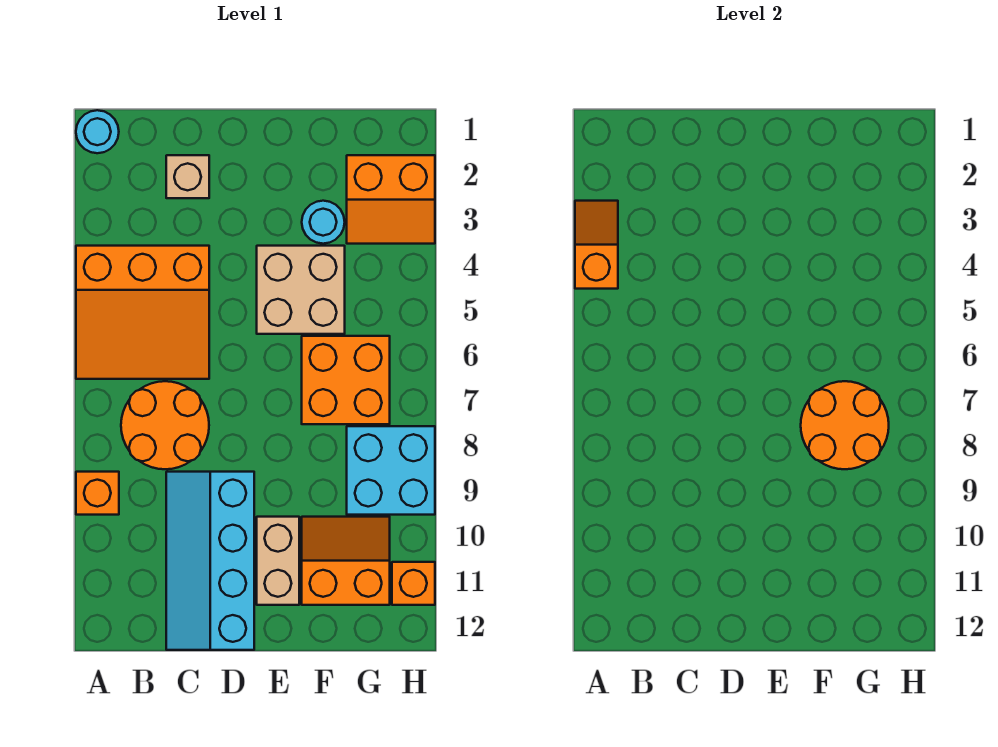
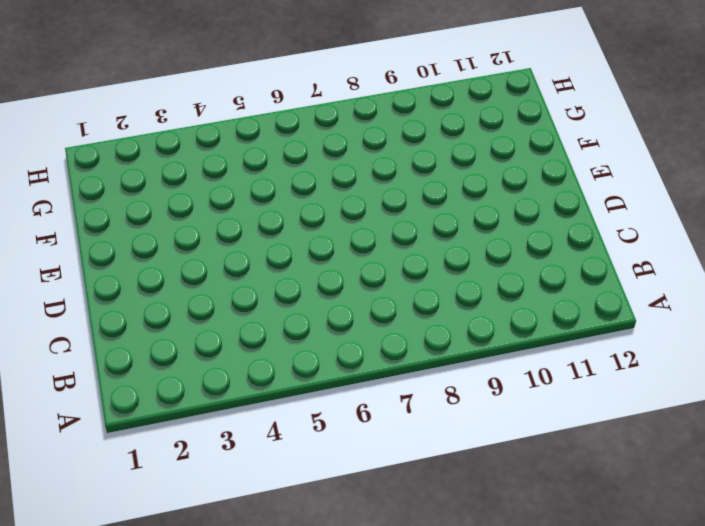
none -> cyan round brick A1 level 1
none -> orange slope A4:C6 level 1 top 4
none -> orange brick A9 level 1

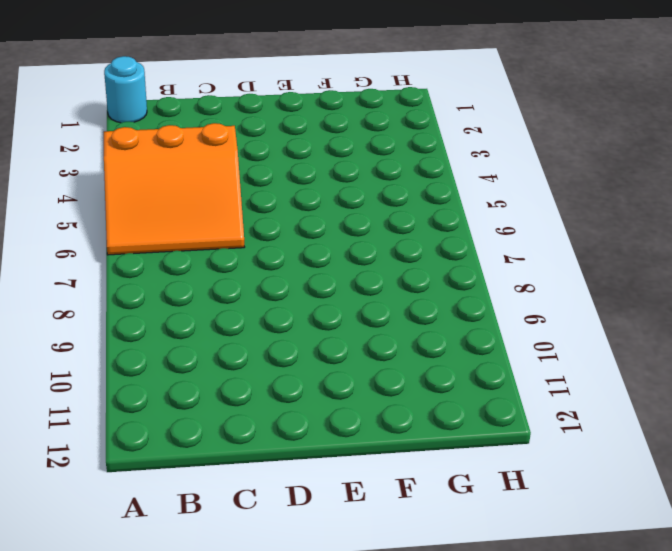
none -> orange brick A9 level 1
none -> orange round brick B7:C8 level 1
none -> tan brick C2 level 1

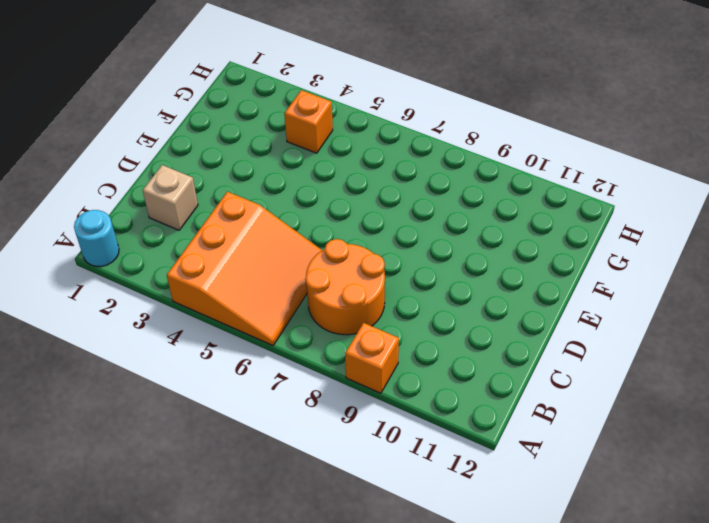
orange brick G4 level 1 -> orange brick H11 level 1
none -> cyan slope C9:D12 level 1 top D
none -> tan brick E4:F5 level 1
none -> tan brick E10:E11 level 1

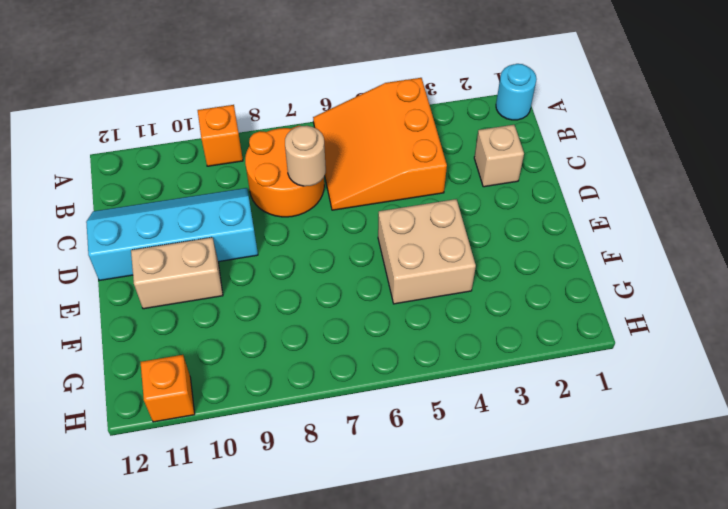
tan round brick C7 level 2 -> none
none -> cyan round brick F3 level 1
none -> orange brick F6:G7 level 1
none -> orange slope F10:G11 level 1 top 11

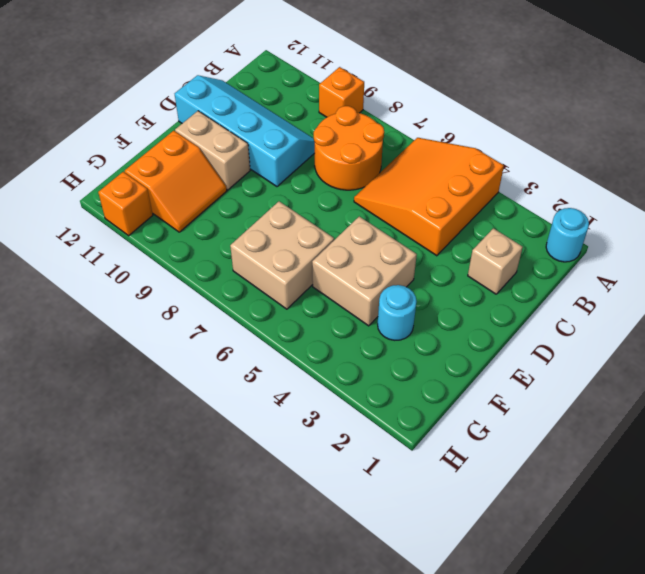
tan brick F6:G7 level 1 -> orange brick F6:G7 level 1
none -> orange slope G2:H3 level 1 top 2
none -> cyan brick G8:H9 level 1
none -> orange slope A3:A4 level 2 top 4

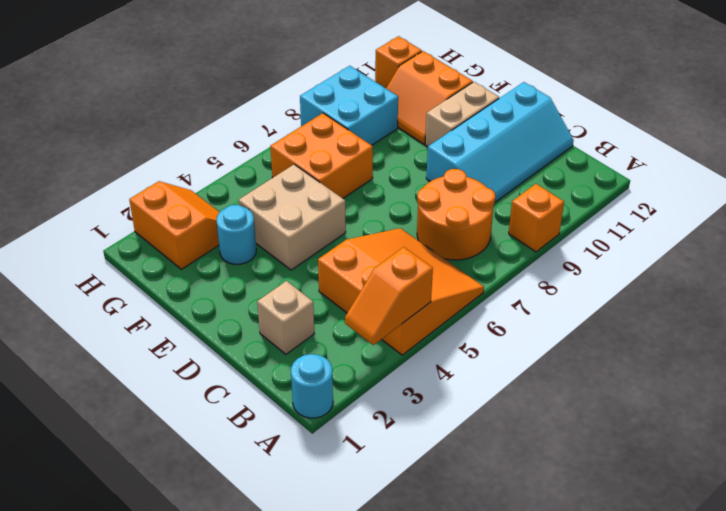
none -> orange round brick F7:G8 level 2

